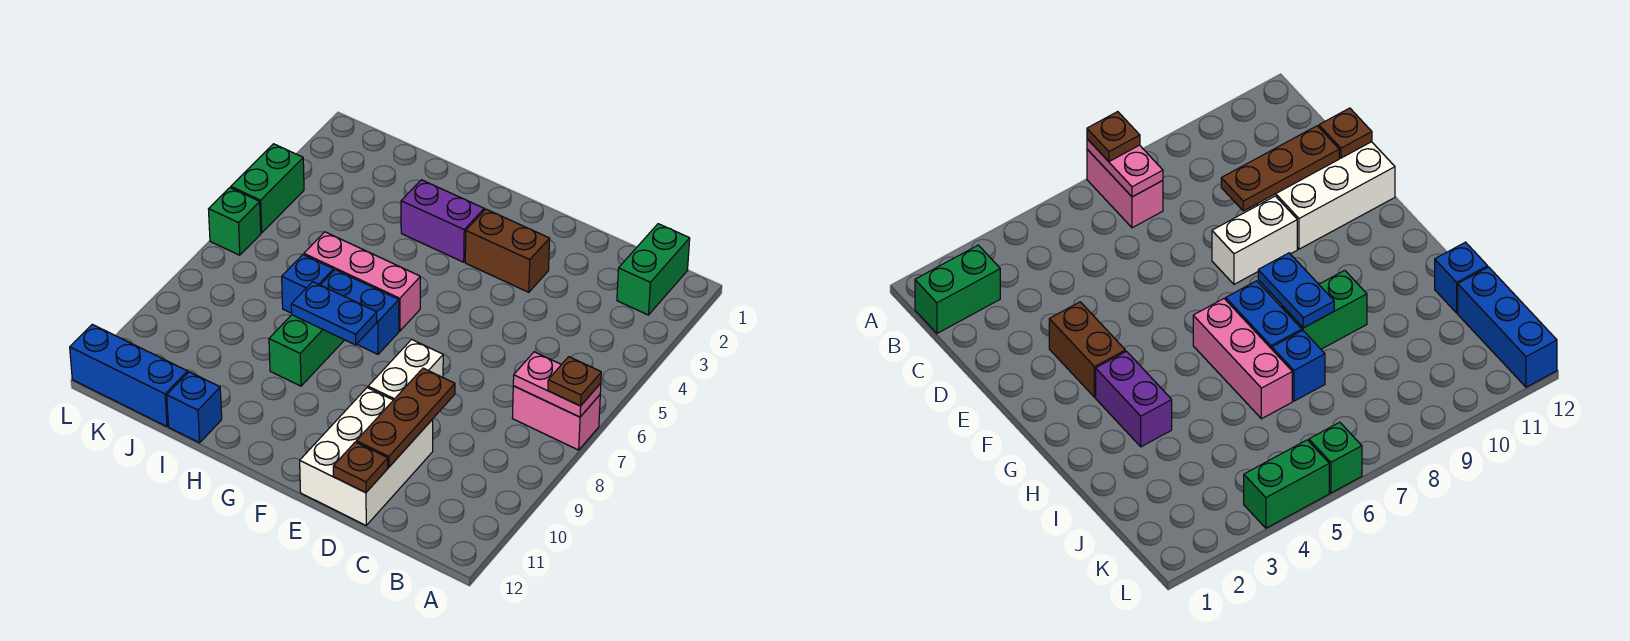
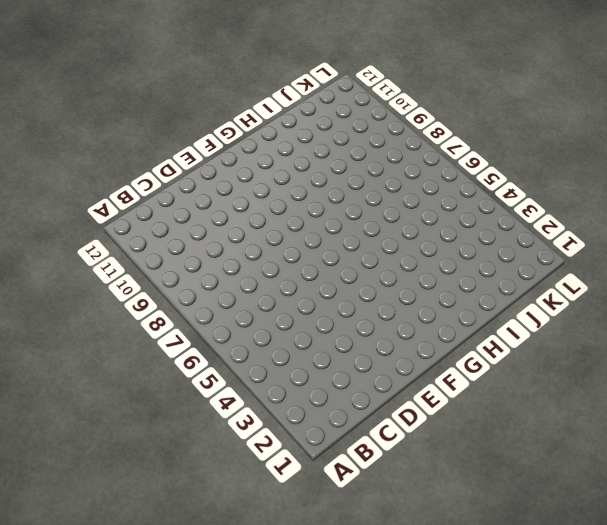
none -> pink brick A7:B7 level 1
none -> green brick B1:B2 level 1
none -> white brick D10:E12 level 1

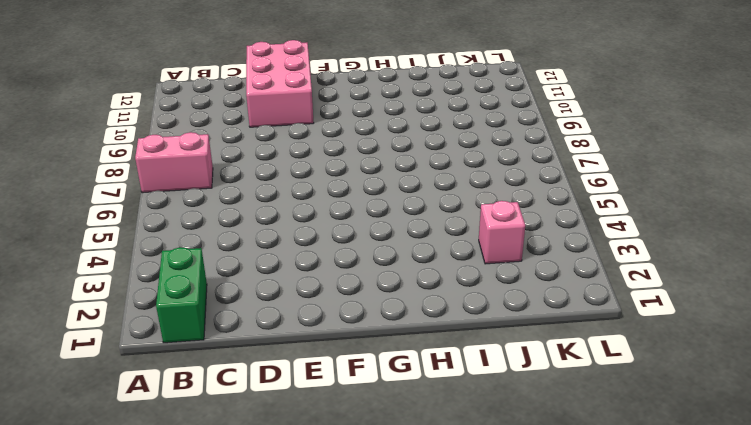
pink brick D10:E12 level 1 -> white brick D10:E12 level 1
pink brick J3 level 1 -> none
none -> brown brick E3:F3 level 1
none -> white brick E8:E9 level 1
none -> purple brick G3:H3 level 1

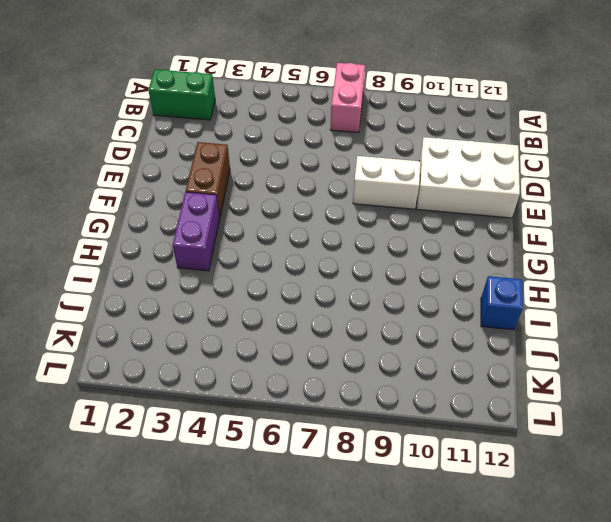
none -> pink brick G6:I6 level 1
none -> blue brick G7:H7 level 1
none -> green brick H8:H9 level 1

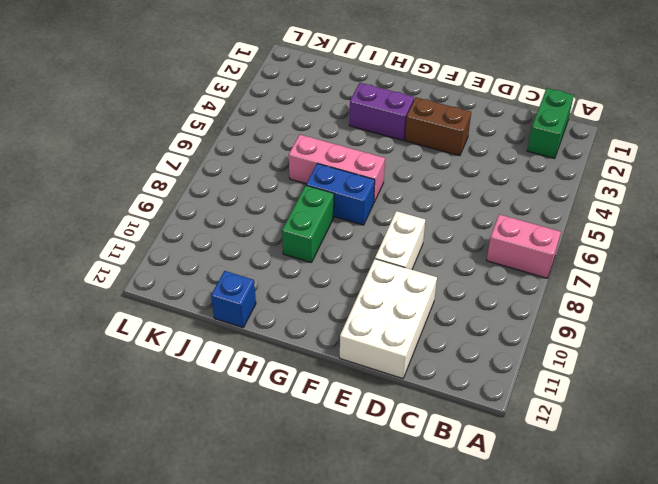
none -> blue brick I7 level 1
none -> blue brick J12:L12 level 1
none -> green brick L4:L5 level 1

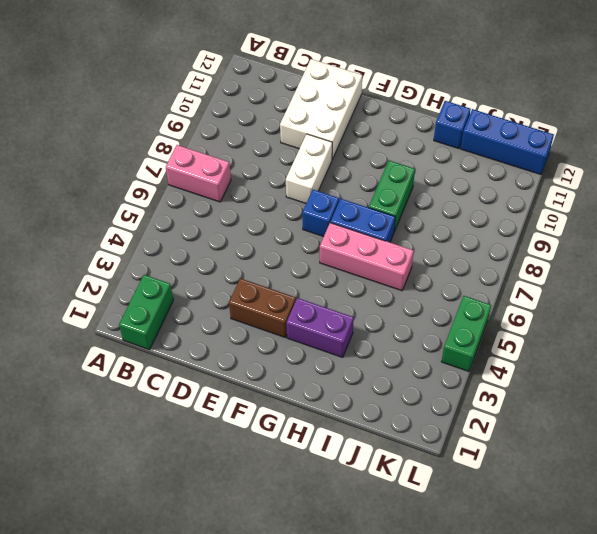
blue brick F7 level 1 -> blue brick I7 level 1
none -> green brick L6 level 1
none -> pink plate A7:B7 level 2
none -> brown plate D9:D11 level 2

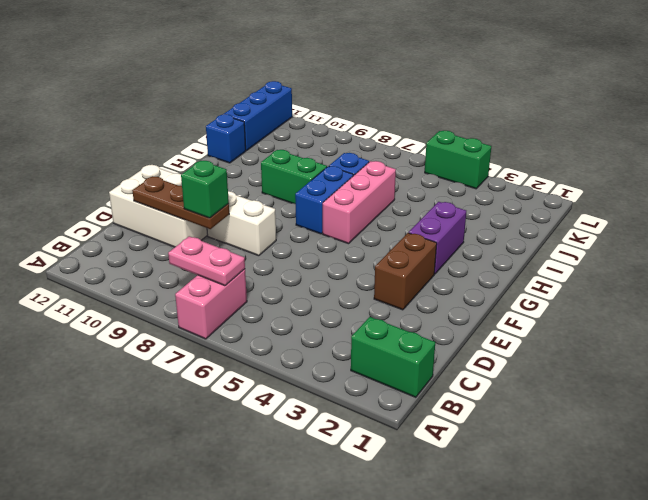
pink plate B7:B8 level 2 -> pink plate A7:B7 level 2
green brick D9 level 3 -> green brick L6 level 1
none -> brown plate D12 level 2
none -> blue plate G8:H8 level 2
none -> brown plate A7 level 3

